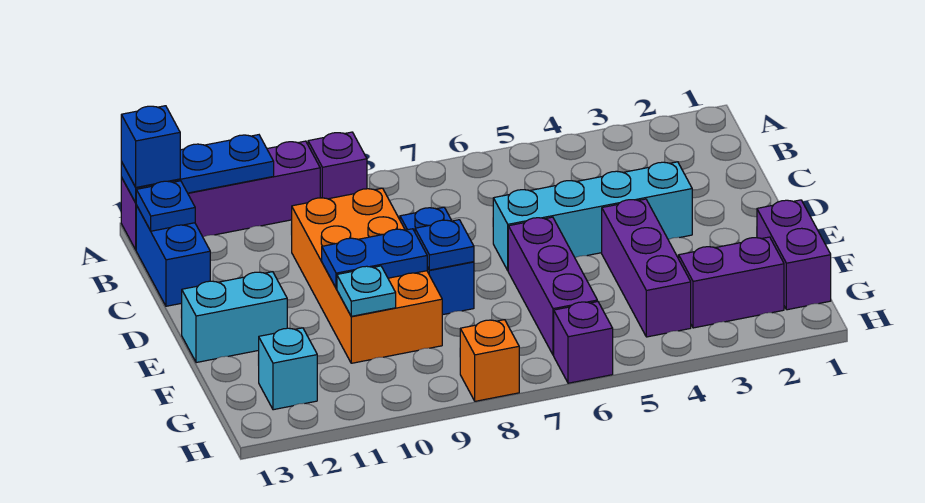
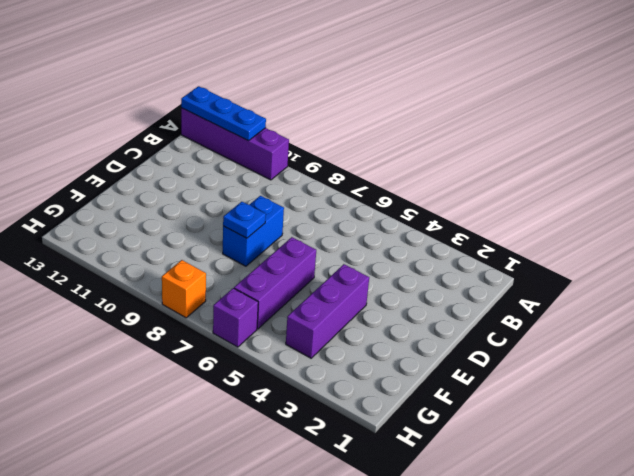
none -> purple brick A9 level 1
none -> blue brick B13:C13 level 1
none -> orange brick C9:F10 level 1

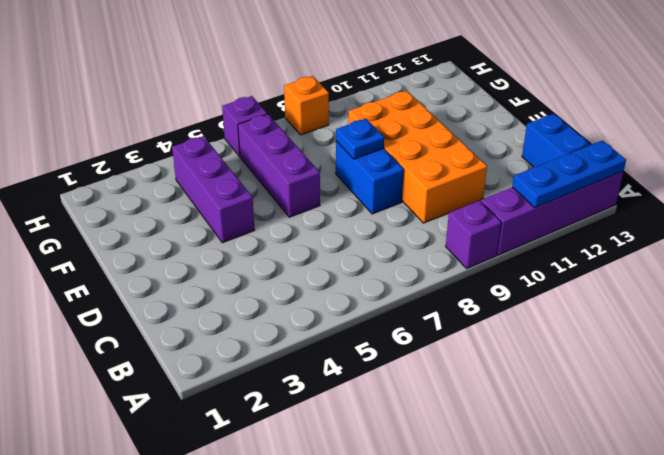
none -> cyan brick D3:D6 level 1
none -> cyan brick E12:E13 level 1
none -> purple brick F1:G1 level 1

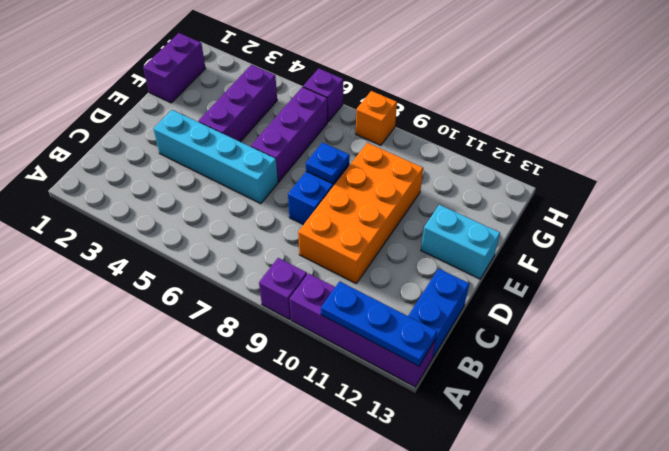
none -> purple brick G2:G3 level 1
none -> cyan brick G12 level 1
none -> blue plate B13 level 2

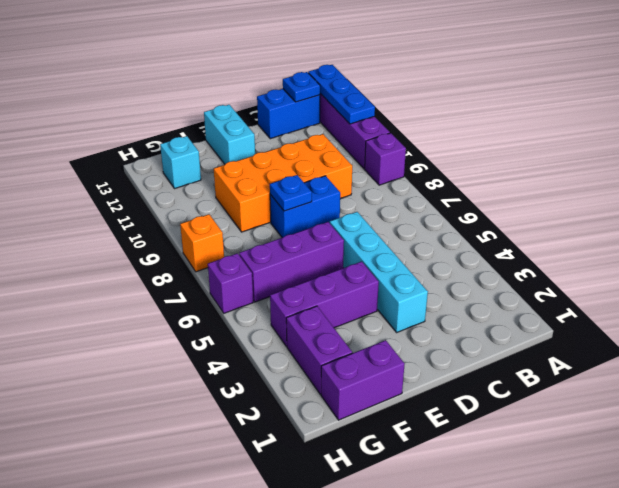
none -> blue plate E9:E10 level 2
none -> cyan plate F10 level 2
none -> blue brick A13 level 3

